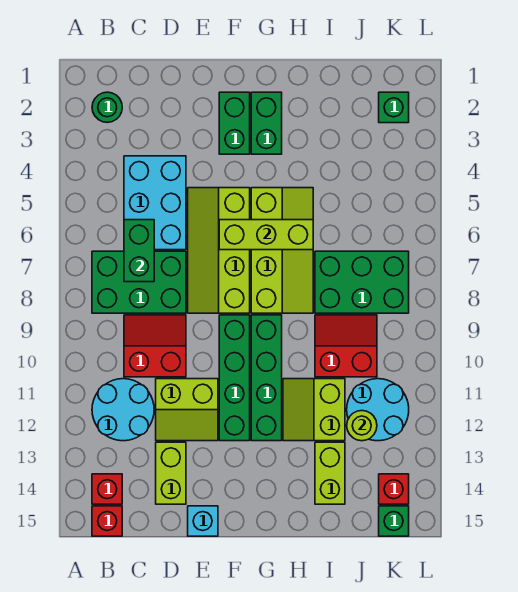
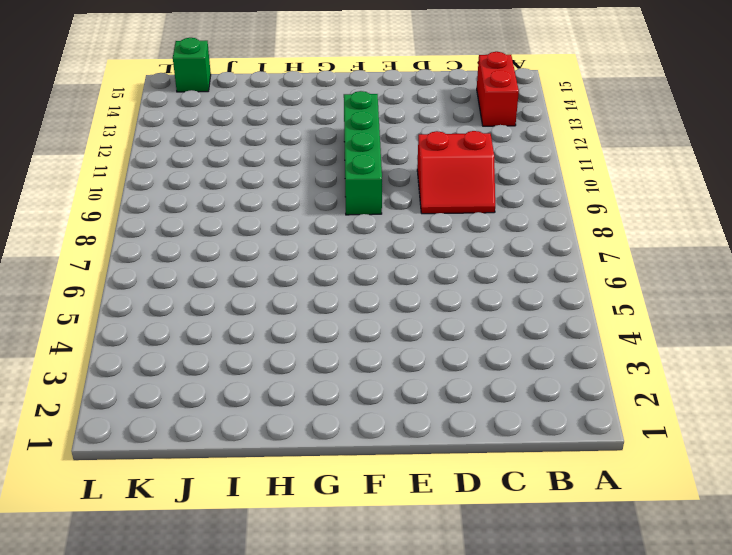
red brick B13:B14 level 1 -> red brick B14 level 1
none -> green round brick B2 level 1
none -> green brick B7:D8 level 1
none -> cyan round brick B11:C12 level 1

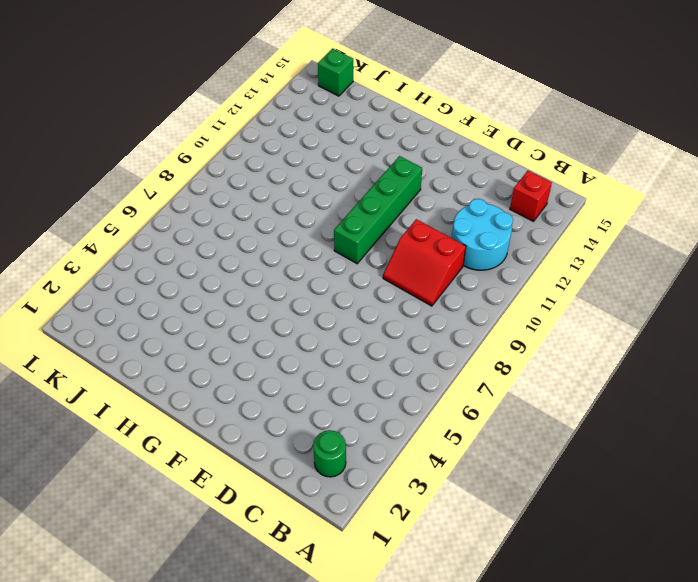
none -> green brick B7:D8 level 1
none -> red brick B15 level 1
none -> cyan brick C4:D6 level 1

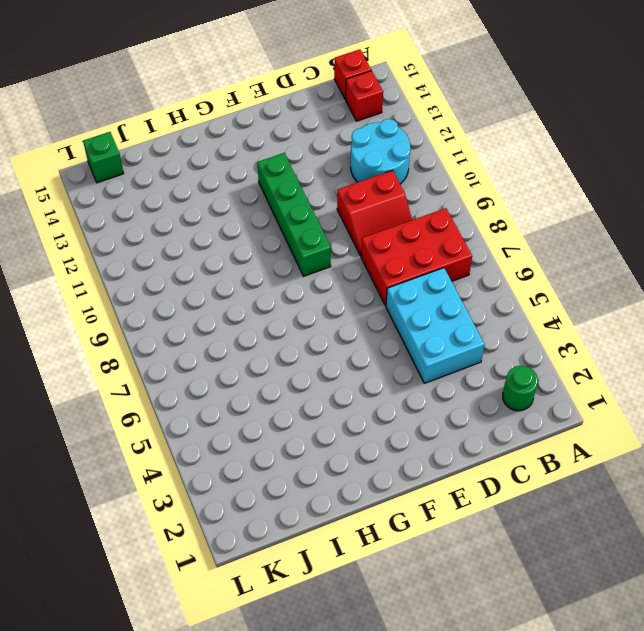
red brick B7:D8 level 1 -> green brick B7:D8 level 1
none -> lime slope D11:E12 level 1 top 11
none -> lime brick D13:D14 level 1
none -> lime slope E5:F8 level 1 top F

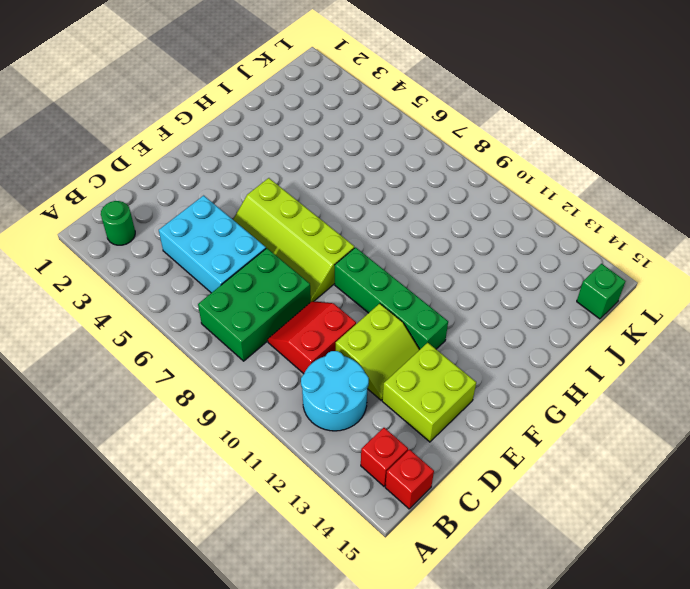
lime brick D13:E14 level 1 -> lime brick D13:D14 level 1
none -> cyan brick E15 level 1
none -> green brick F2:F3 level 1
none -> green brick G2:G3 level 1

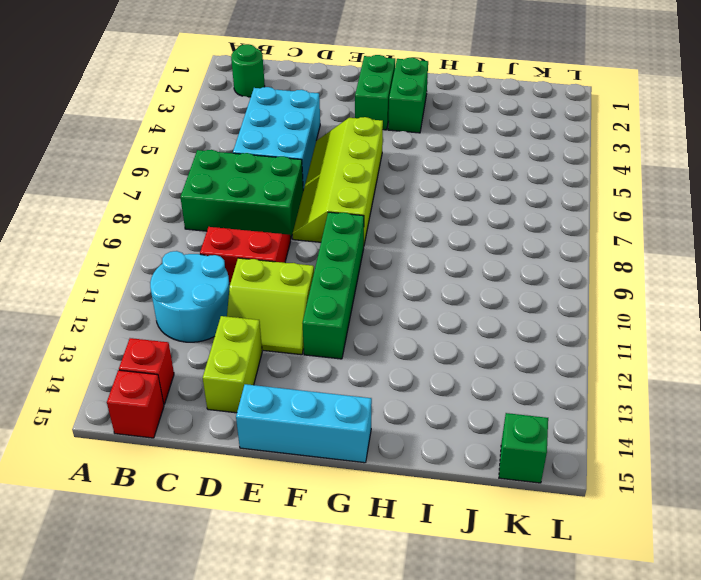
cyan brick E15:G15 level 1 -> cyan brick E15 level 1
none -> lime slope G5:H8 level 1 top G
none -> green brick G9:G12 level 1
none -> lime slope H11:I12 level 1 top I

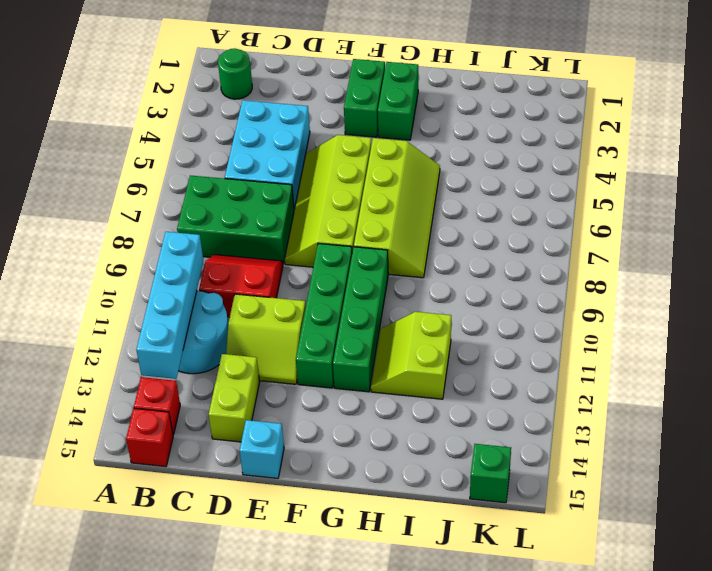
cyan brick B10:B13 level 2 -> none
none -> green brick I7:K8 level 1
none -> red slope I9:J10 level 1 top 10
none -> lime brick I13:I14 level 1

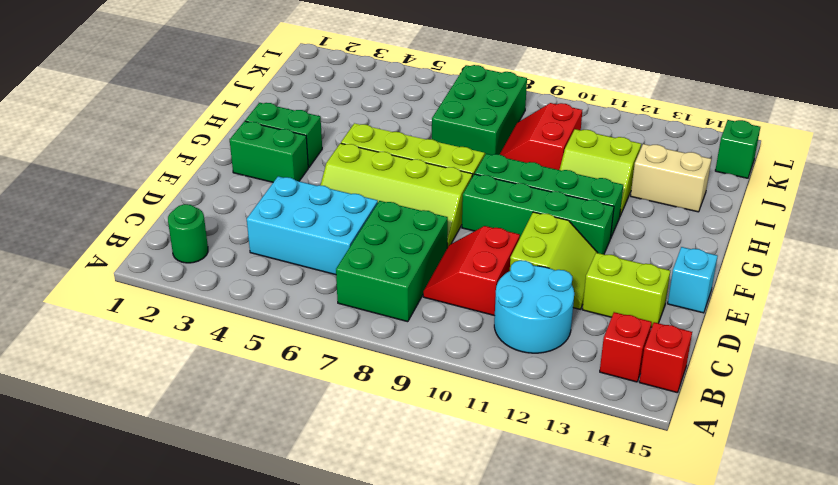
tan brick I13:I14 level 1 -> lime brick I13:I14 level 1
none -> cyan round brick J11:K12 level 1
none -> green brick K2 level 1
none -> red brick K14 level 1

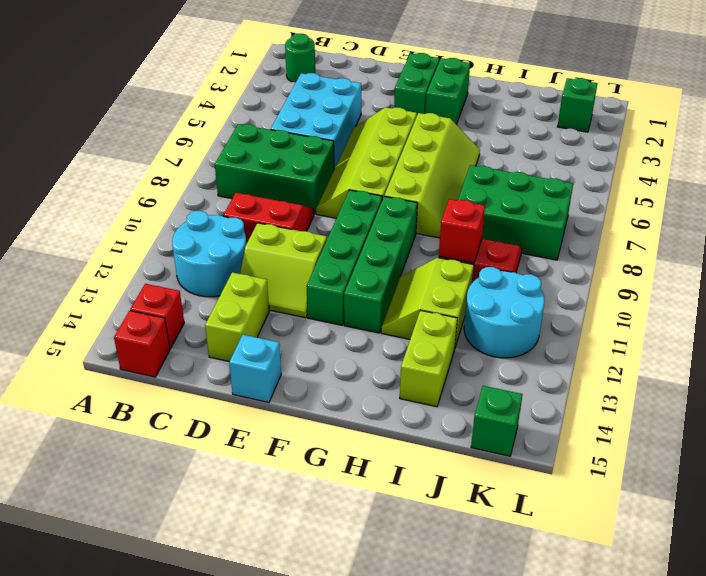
red brick I10 level 2 -> red brick K14 level 1
none -> green brick C6:C7 level 2
none -> lime brick F6:H6 level 2
none -> lime round brick J12 level 2

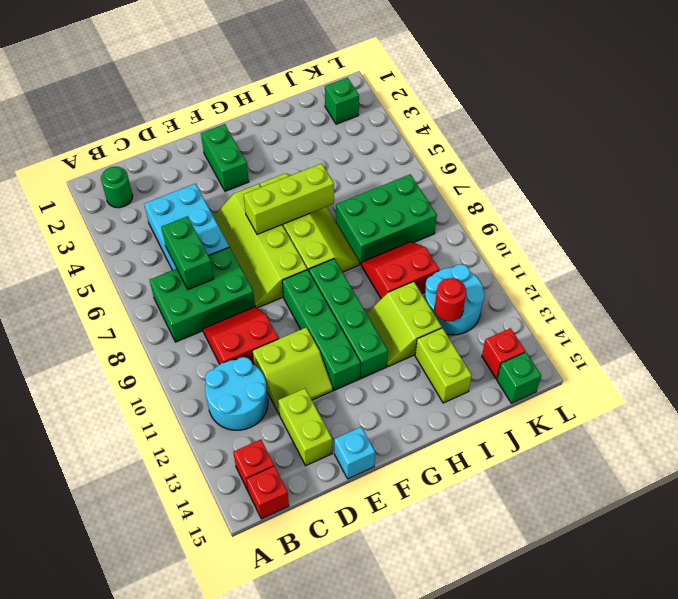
red round brick J12 level 2 -> lime round brick J12 level 2
none -> green brick G2:G3 level 1

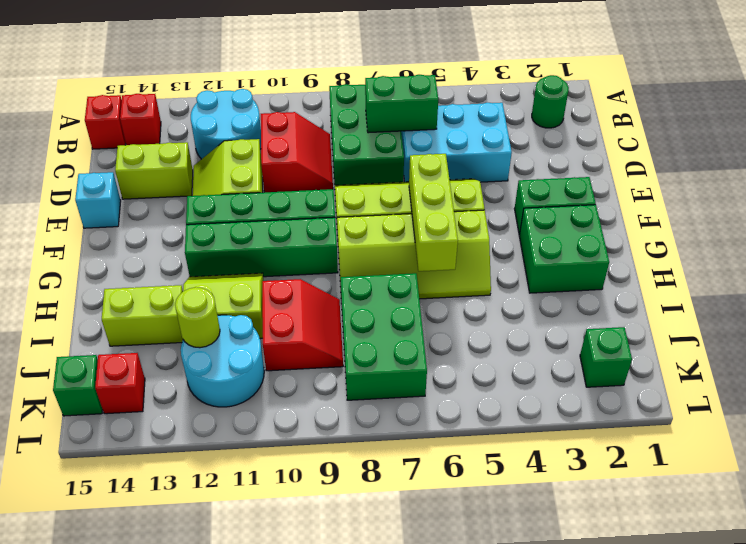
green brick G2:H3 level 1 -> green brick G2:G3 level 1

